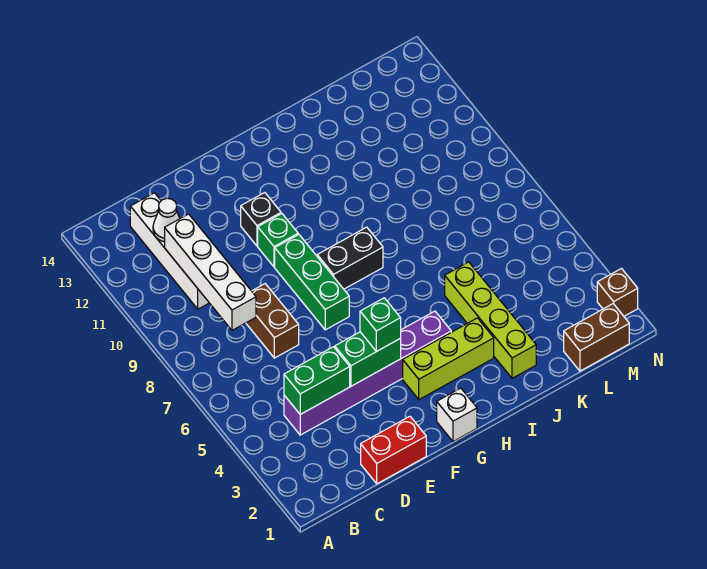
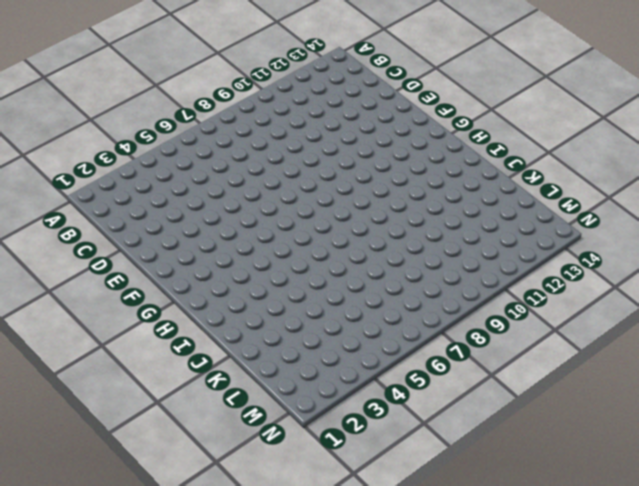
none -> purple brick C4:H4 level 1
none -> white brick C10:C13 level 1
none -> red brick D1:E1 level 1

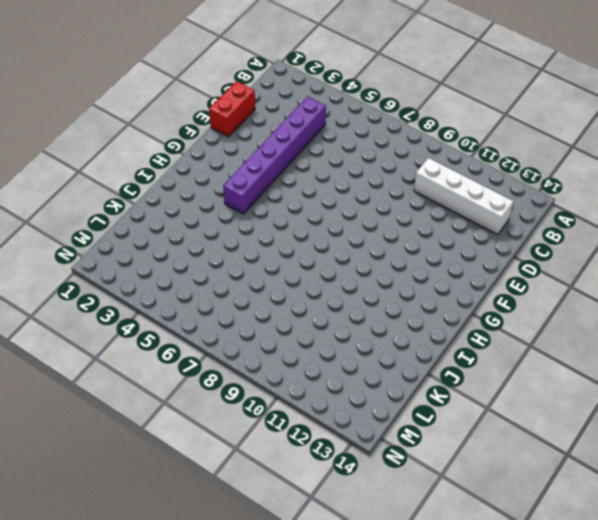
none -> brown brick D7:D8 level 1
none -> green brick F7:F9 level 1
none -> green brick F10 level 1

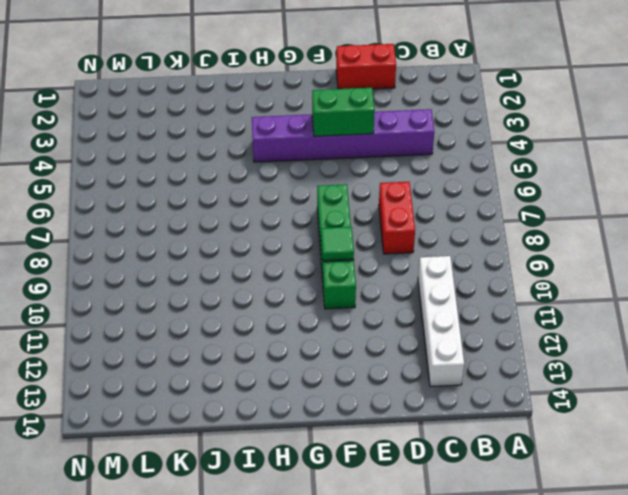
red brick D7:D8 level 1 -> brown brick D7:D8 level 1
green tile F9 level 2 -> none
none -> black brick F11 level 1
none -> white brick G1 level 1
none -> lime brick G3:I3 level 1

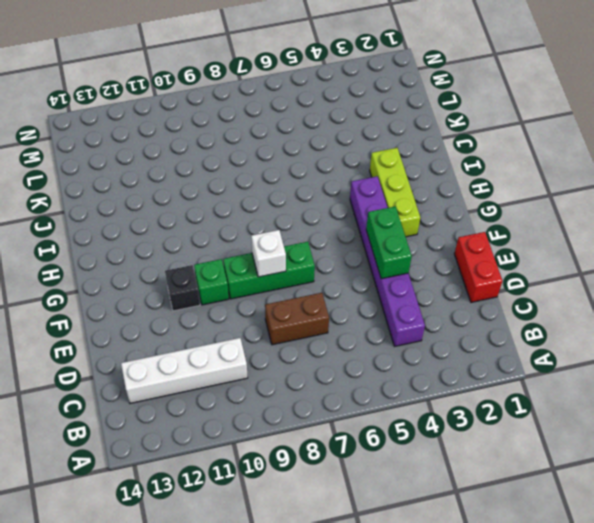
white brick F8 level 2 -> white brick G1 level 1
none -> black brick G8:H8 level 1
none -> lime brick J2:J5 level 1
none -> brown brick L1:M1 level 1

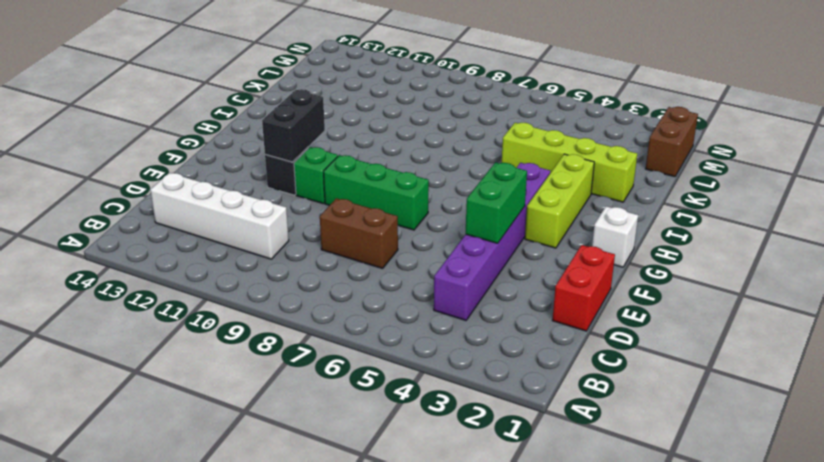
black brick F11:G11 level 2 -> black brick G8:H8 level 1
none -> brown brick N2 level 1
none -> green brick C4:D4 level 2
none -> white brick C8:C11 level 2

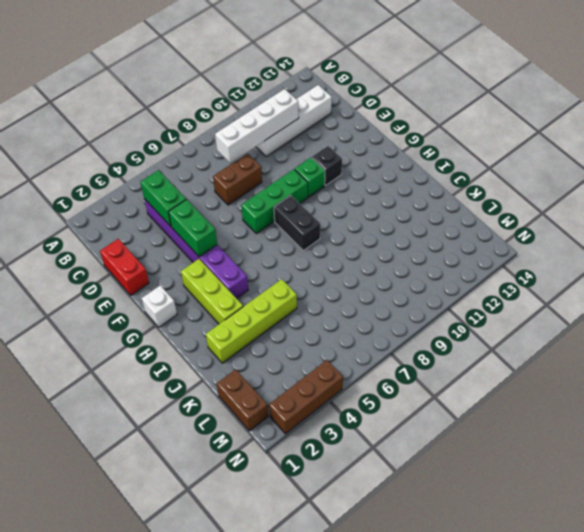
brown brick N2:N4 level 1 -> brown brick N2 level 1
none -> white cone C12 level 2
none -> green brick F4 level 3

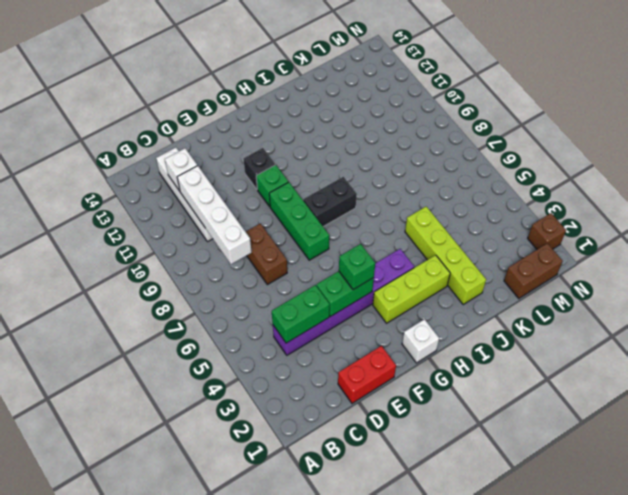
white brick C12 level 2 -> white cone C12 level 2

